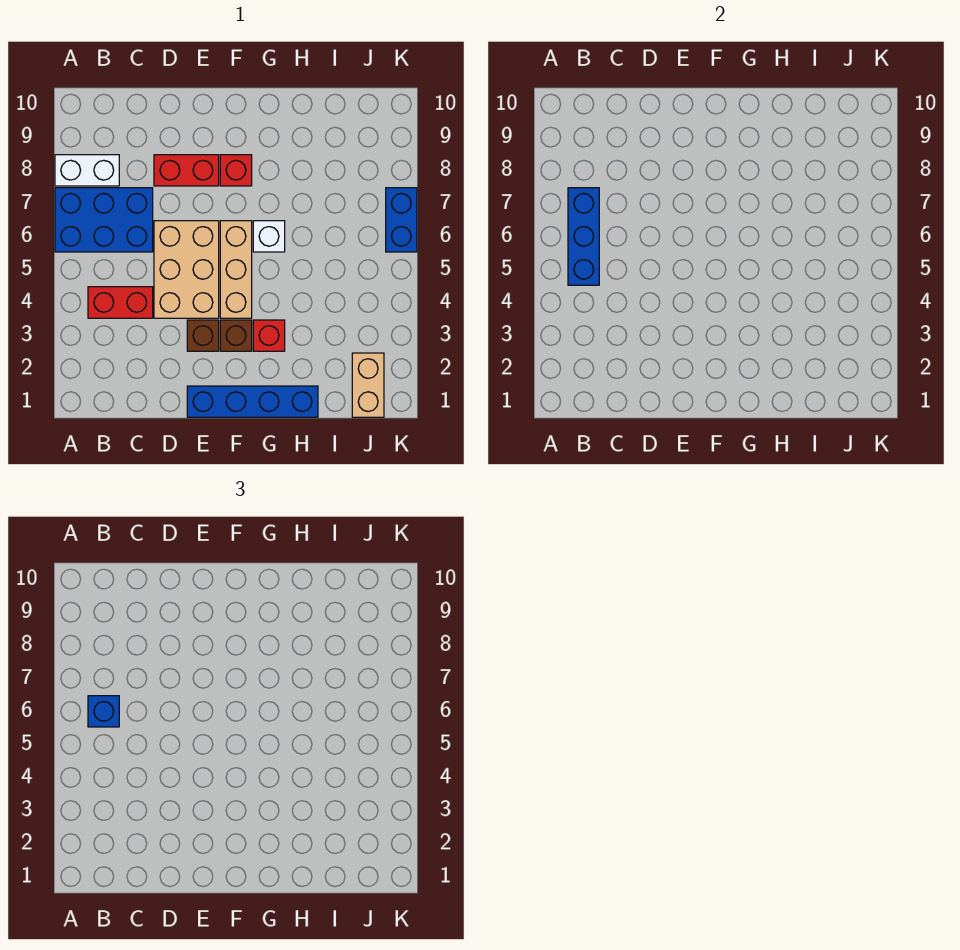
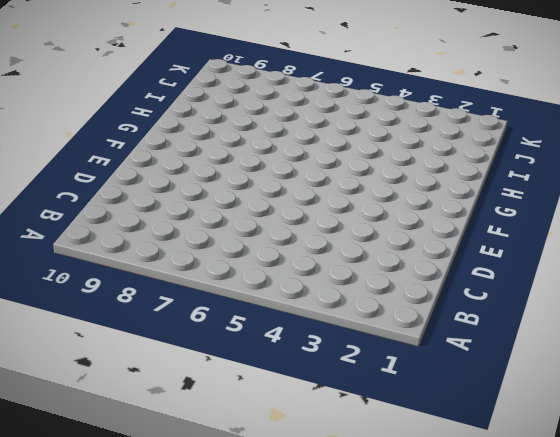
none -> blue brick A6:C7 level 1
none -> white brick A8:B8 level 1
none -> red brick B4:C4 level 1

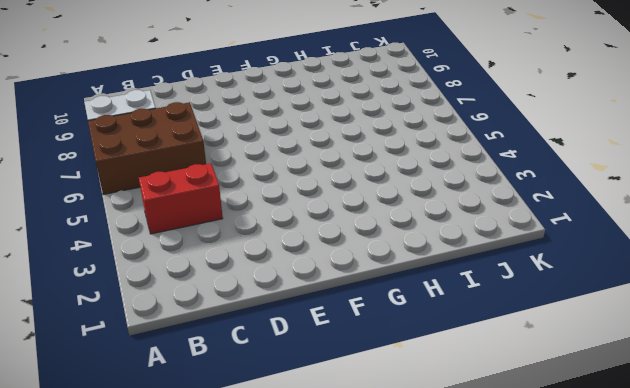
brown brick A6:C7 level 1 -> blue brick A6:C7 level 1
none -> tan brick D4:E6 level 1
none -> red brick D8:E8 level 1
none -> blue brick E1:H1 level 1

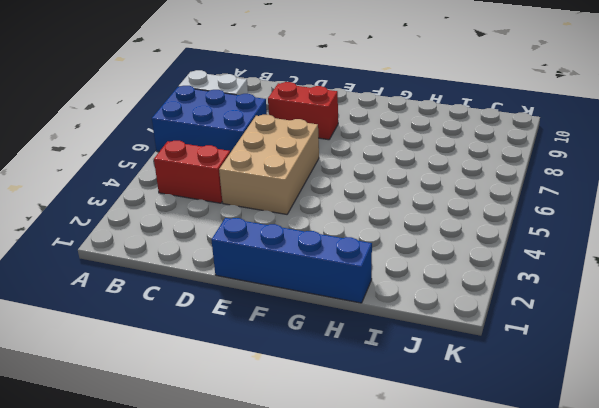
none -> brown brick E3 level 1
none -> brown brick F3 level 1
none -> tan brick F4:F6 level 1

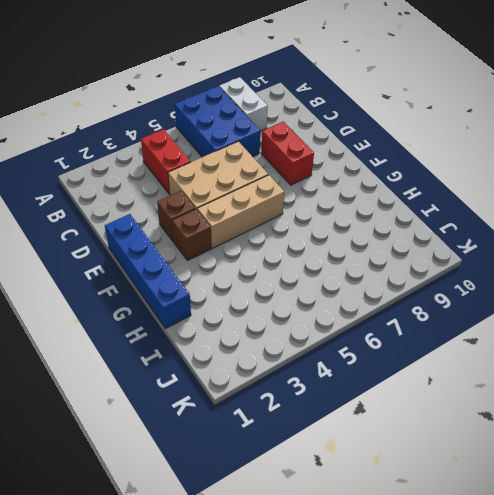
none -> red brick F8 level 1
none -> red brick G3 level 1
none -> white brick G6 level 1

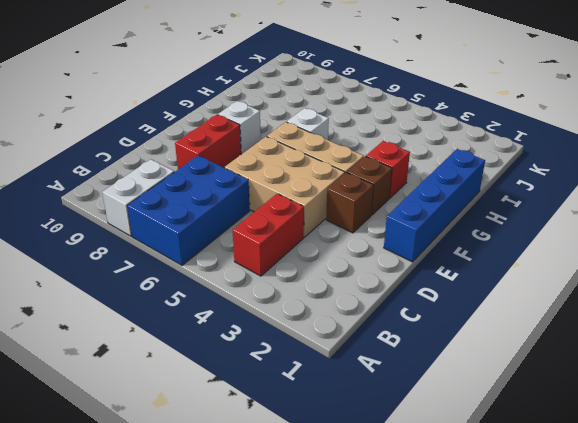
white brick F8 level 1 -> red brick F8 level 1
none -> tan brick J1:J2 level 1
none -> blue brick K6:K7 level 1
none -> blue brick B5:B7 level 2

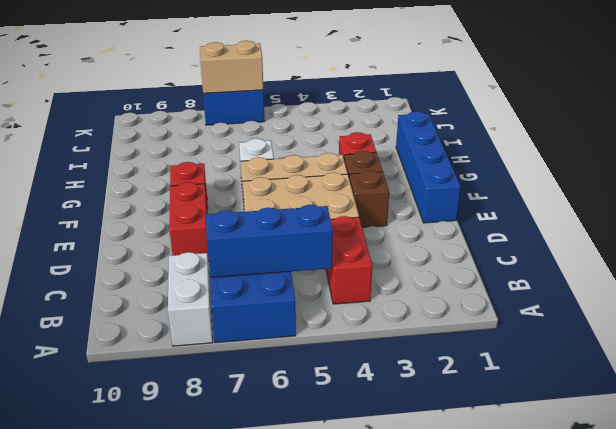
tan brick K6:K7 level 2 -> tan brick J1:J2 level 1
none -> blue brick B6 level 3

